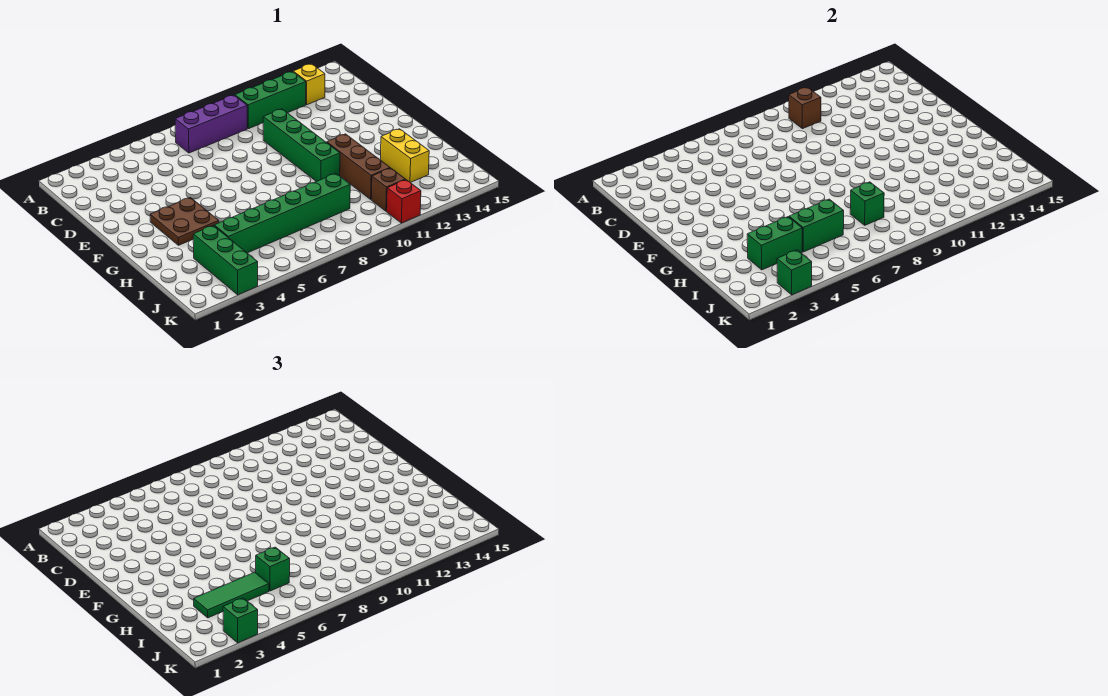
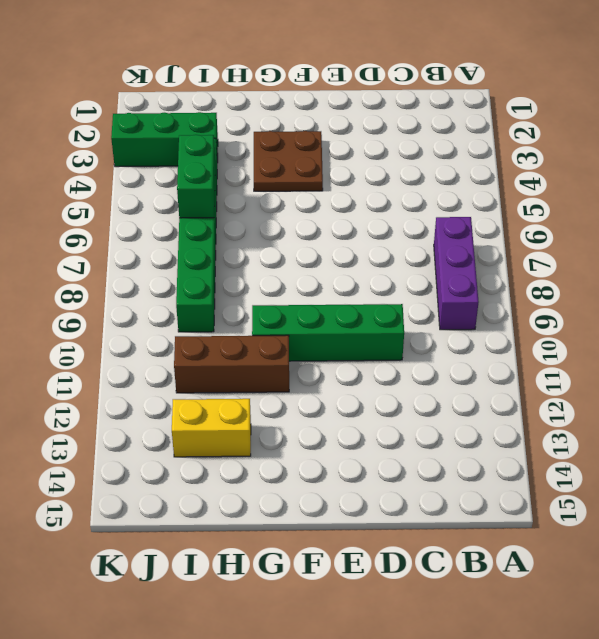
none -> green brick B10:B12 level 1
none -> yellow brick B13 level 1
none -> brown brick J11 level 1

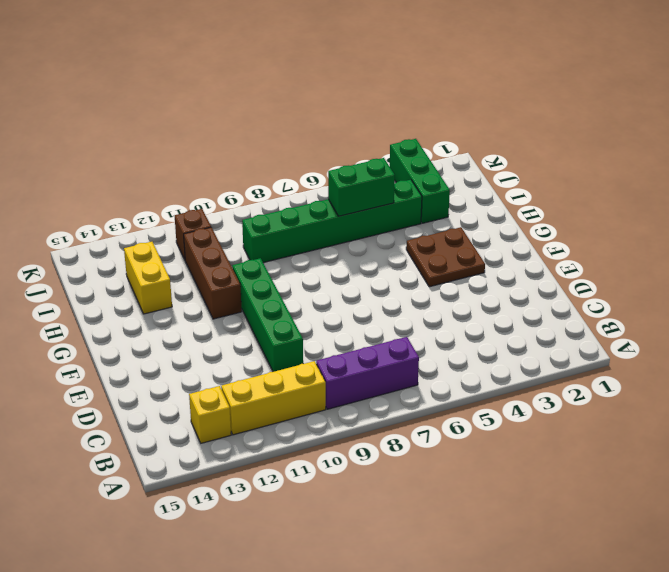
yellow brick B10:B12 level 1 -> green brick B10:B12 level 1
none -> red brick K11 level 1
none -> brown brick B10 level 2
none -> green brick I3:I4 level 2

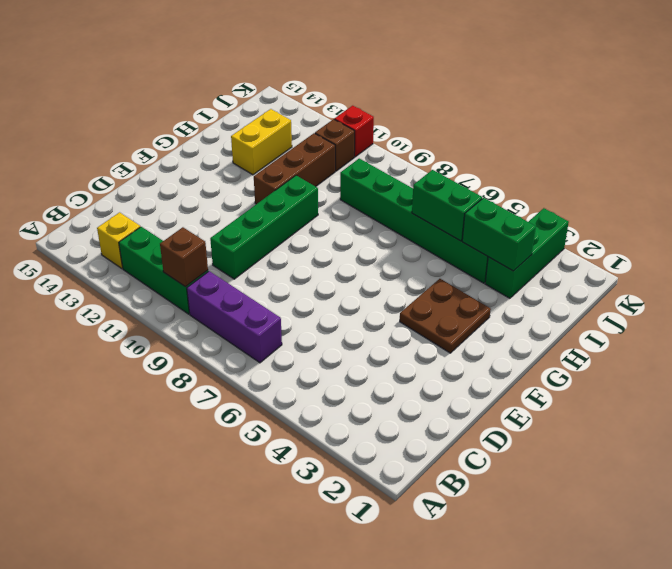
none -> green brick I8 level 2
none -> green brick K3 level 2
none -> green tile I3:I5 level 3

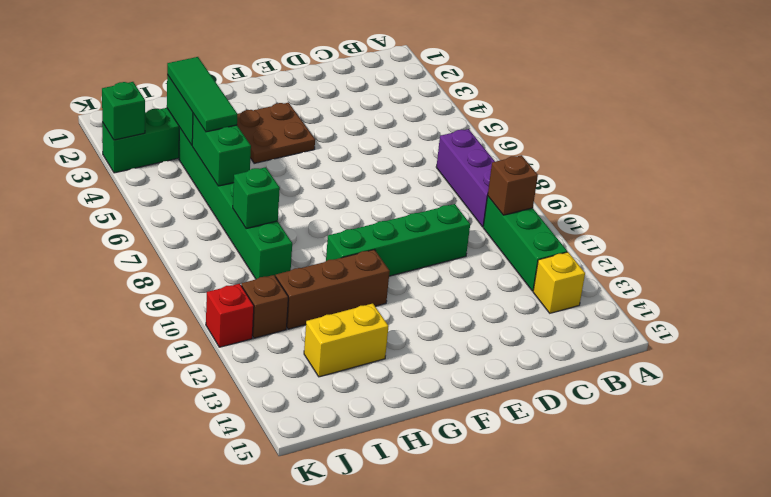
none -> green brick I6 level 3
none -> green brick K3 level 3

